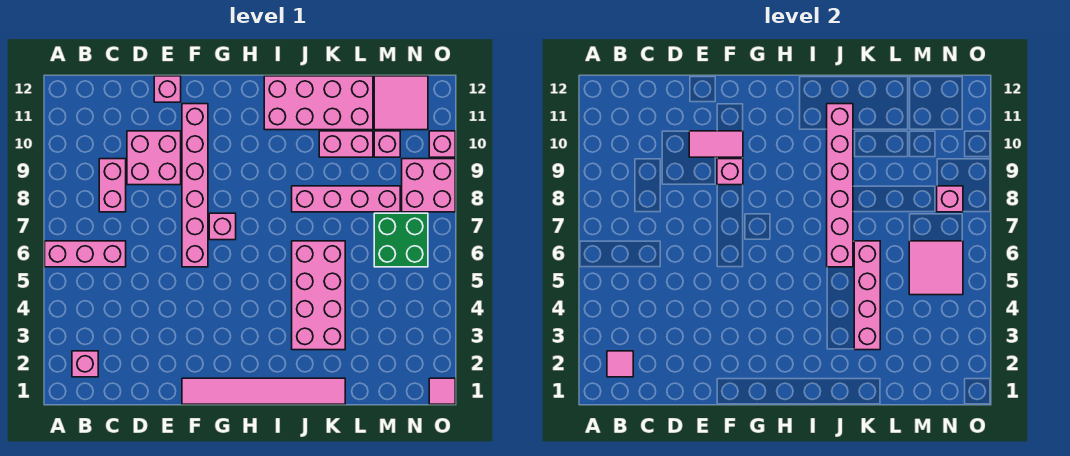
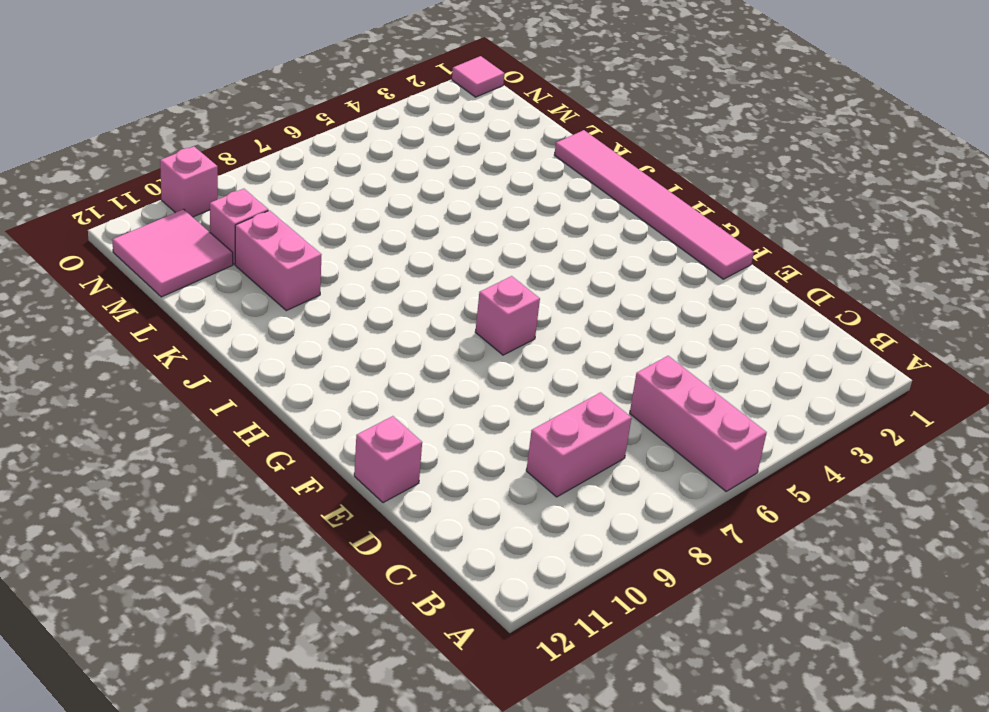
none -> pink brick B2 level 1
none -> pink brick D9:E10 level 1
none -> pink brick F6:F11 level 1

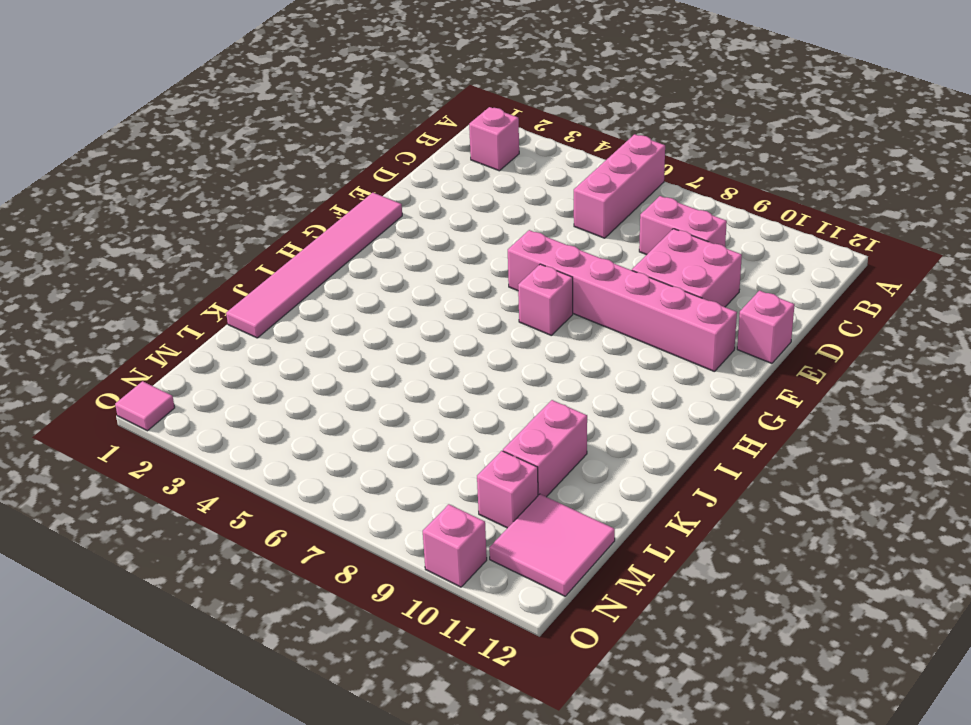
none -> pink brick I11:L12 level 1
none -> pink brick J3:K6 level 1
none -> pink brick J8:M8 level 1

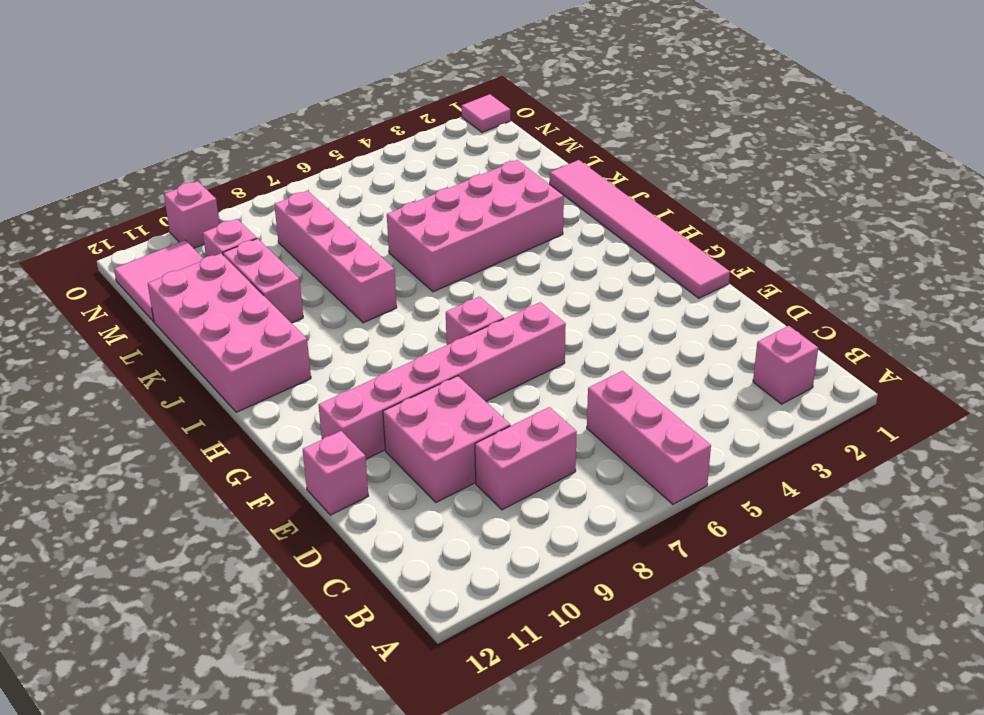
none -> green brick M6:N7 level 1
none -> pink brick N8:O9 level 1
none -> pink tile B2 level 2

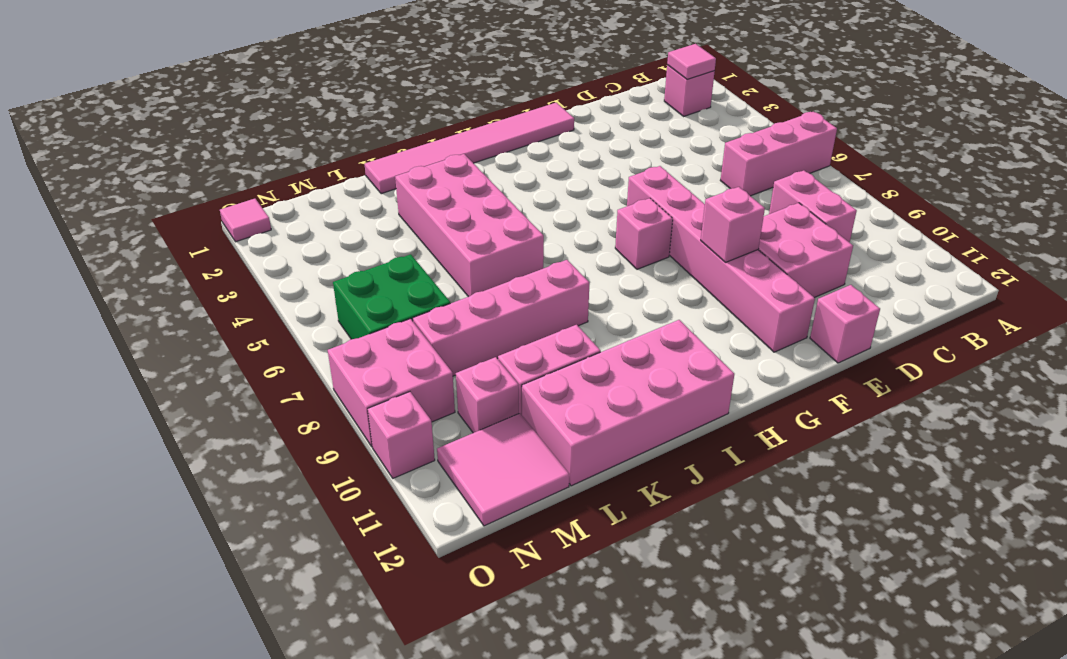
none -> pink tile E10:F10 level 2
none -> pink brick J6:J11 level 2
none -> pink brick K3:K6 level 2

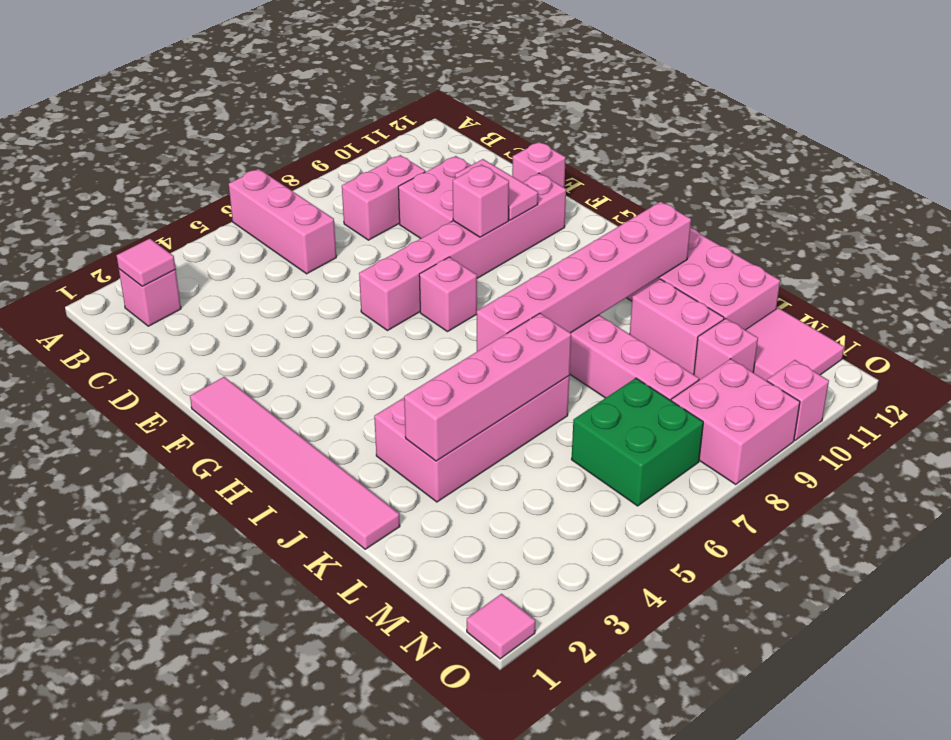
none -> pink tile M5:N6 level 2
none -> pink brick N8 level 2

